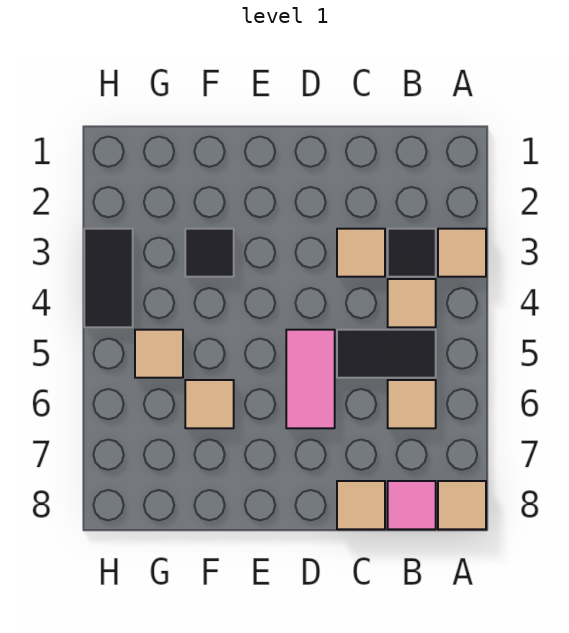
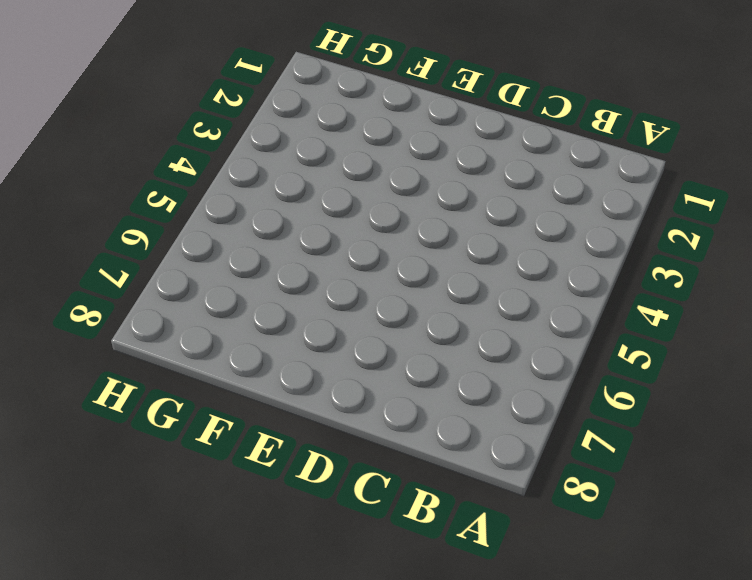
none -> tan tile A3 level 1
none -> tan tile A8 level 1
none -> black tile B3 level 1

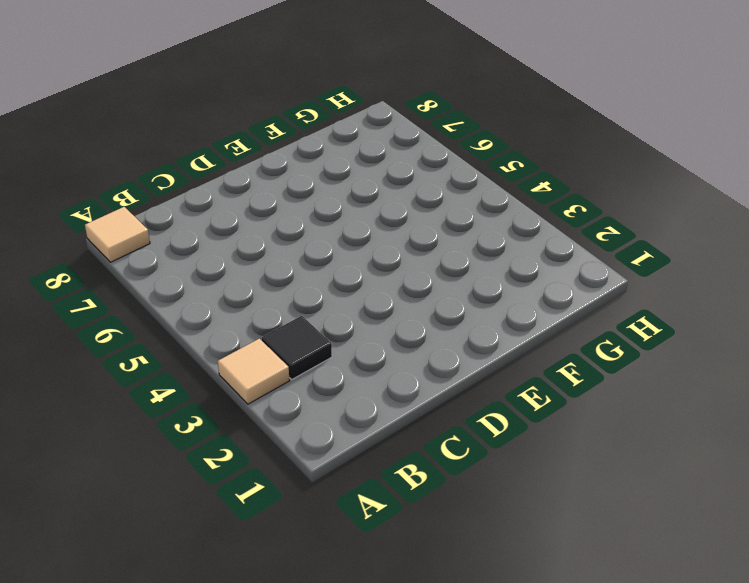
none -> tan tile B4 level 1
none -> black tile B5:C5 level 1
none -> tan tile B6 level 1

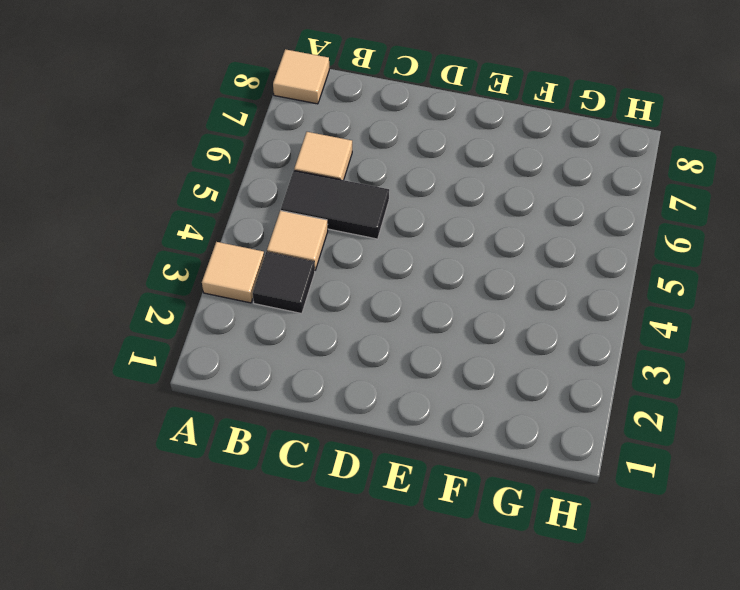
none -> pink tile B8 level 1
none -> tan tile C3 level 1
none -> tan tile C8 level 1

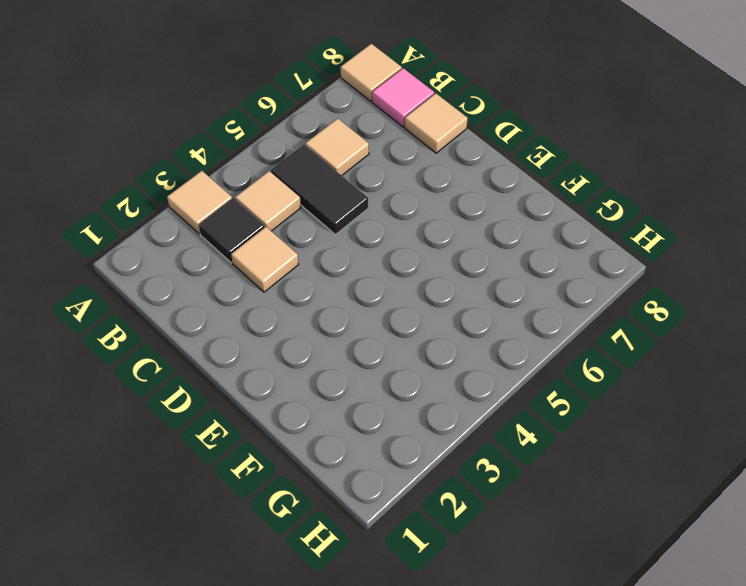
none -> pink tile D5:D6 level 1
none -> black tile F3 level 1
none -> tan tile F6 level 1

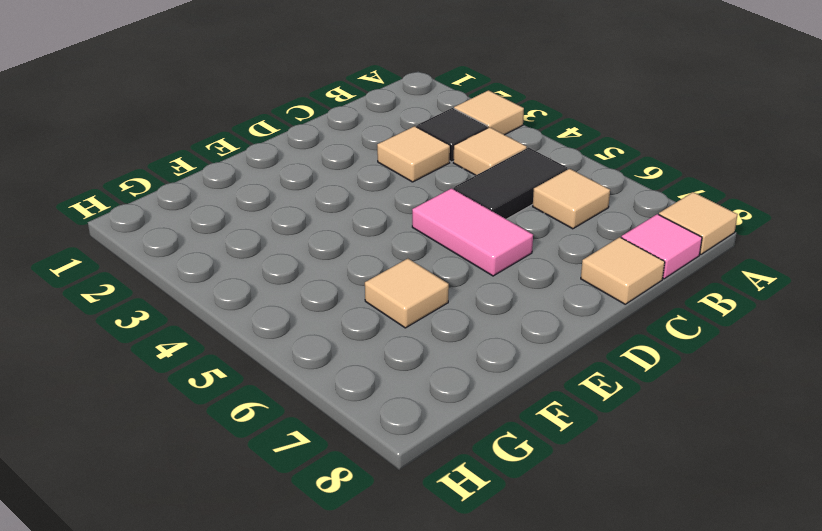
none -> black tile F3 level 1
none -> tan tile G5 level 1
none -> black tile H3:H4 level 1

